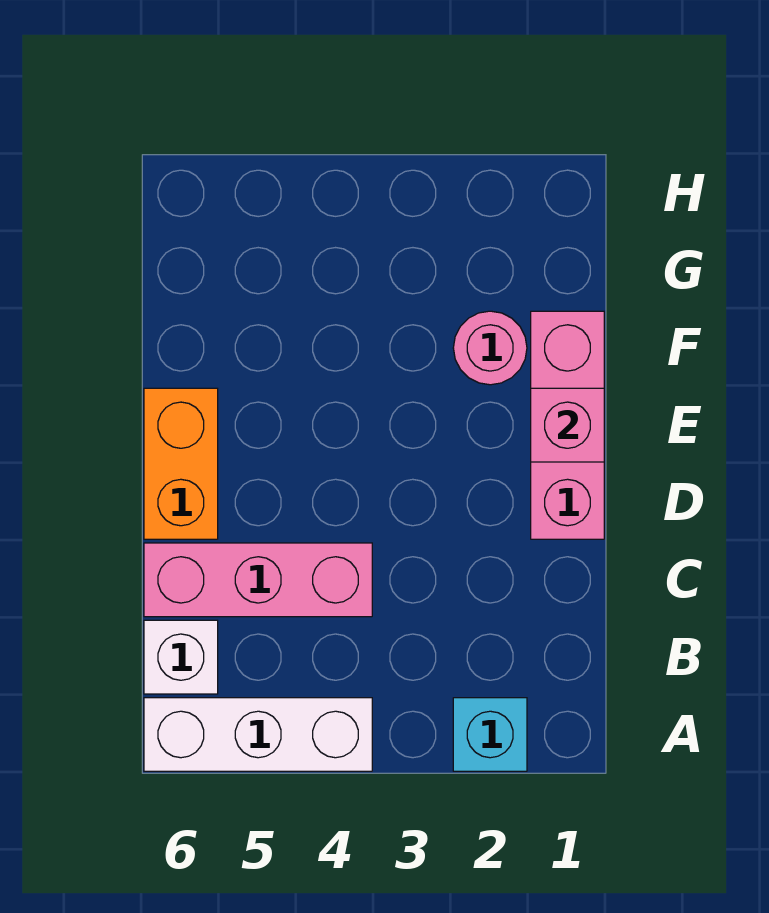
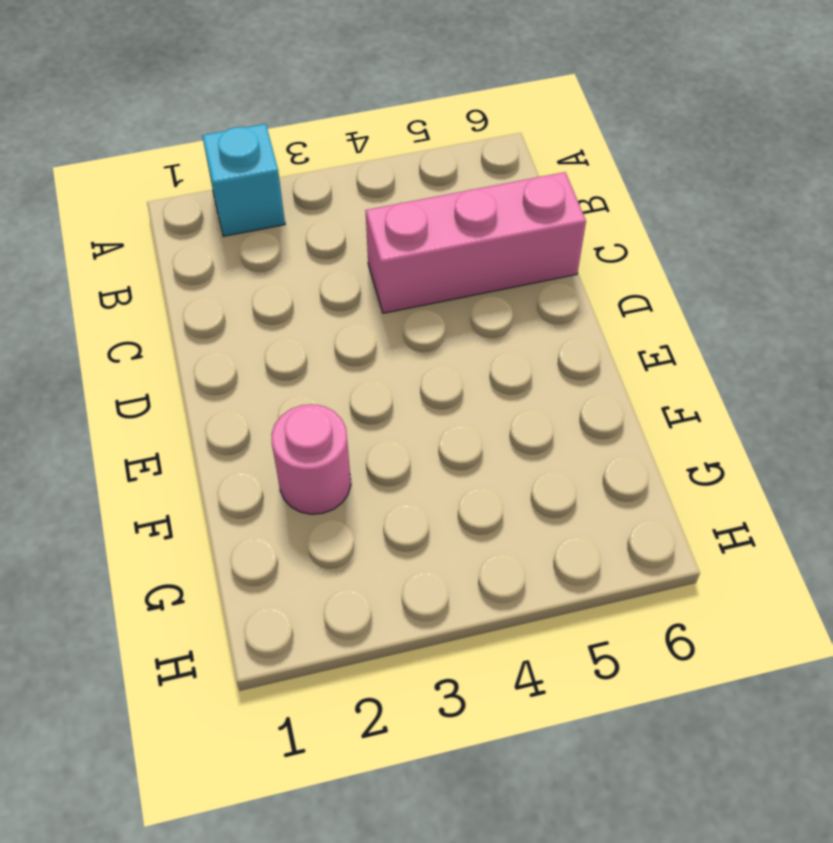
none -> white brick A4:A6 level 1
none -> white brick B6 level 1

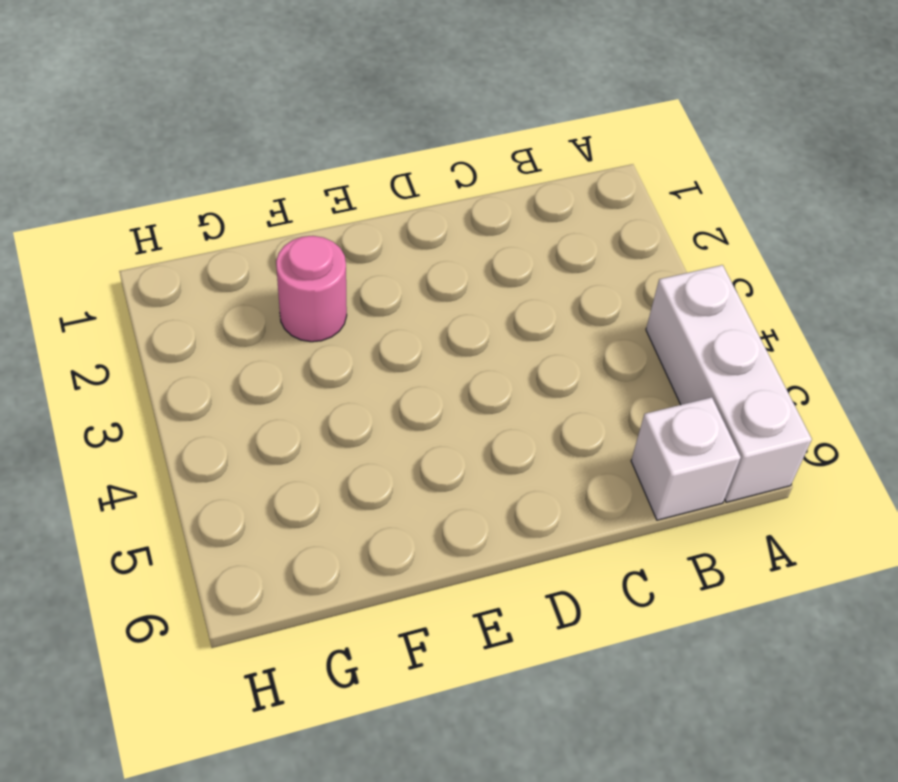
none -> cyan brick A2 level 1
none -> pink brick C4:C6 level 1

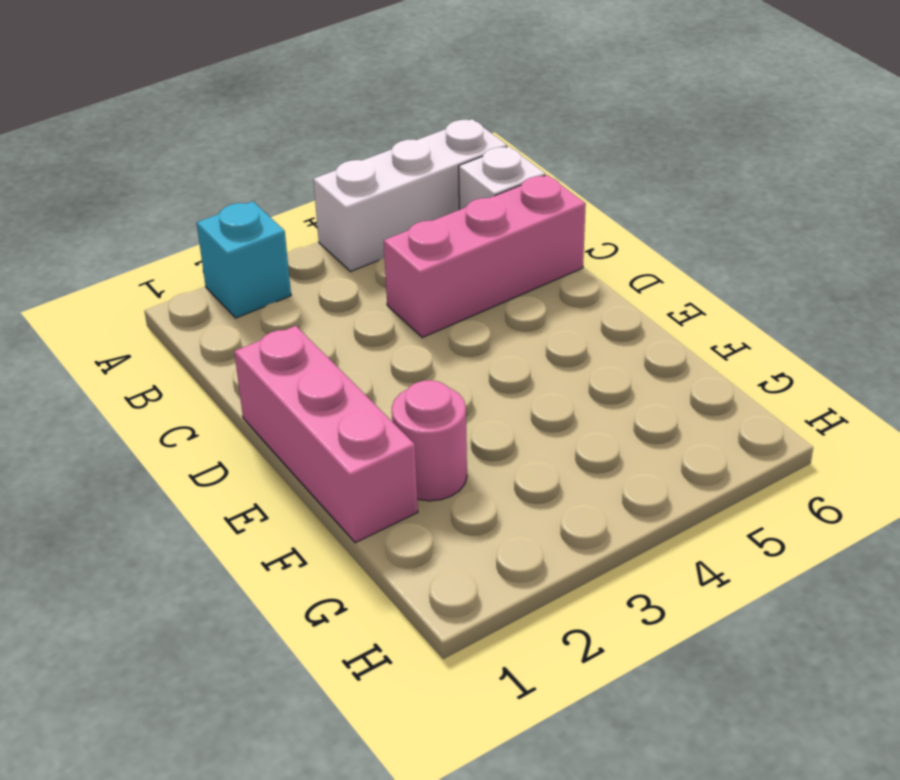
none -> orange brick D6:E6 level 1
none -> pink brick E1 level 2

